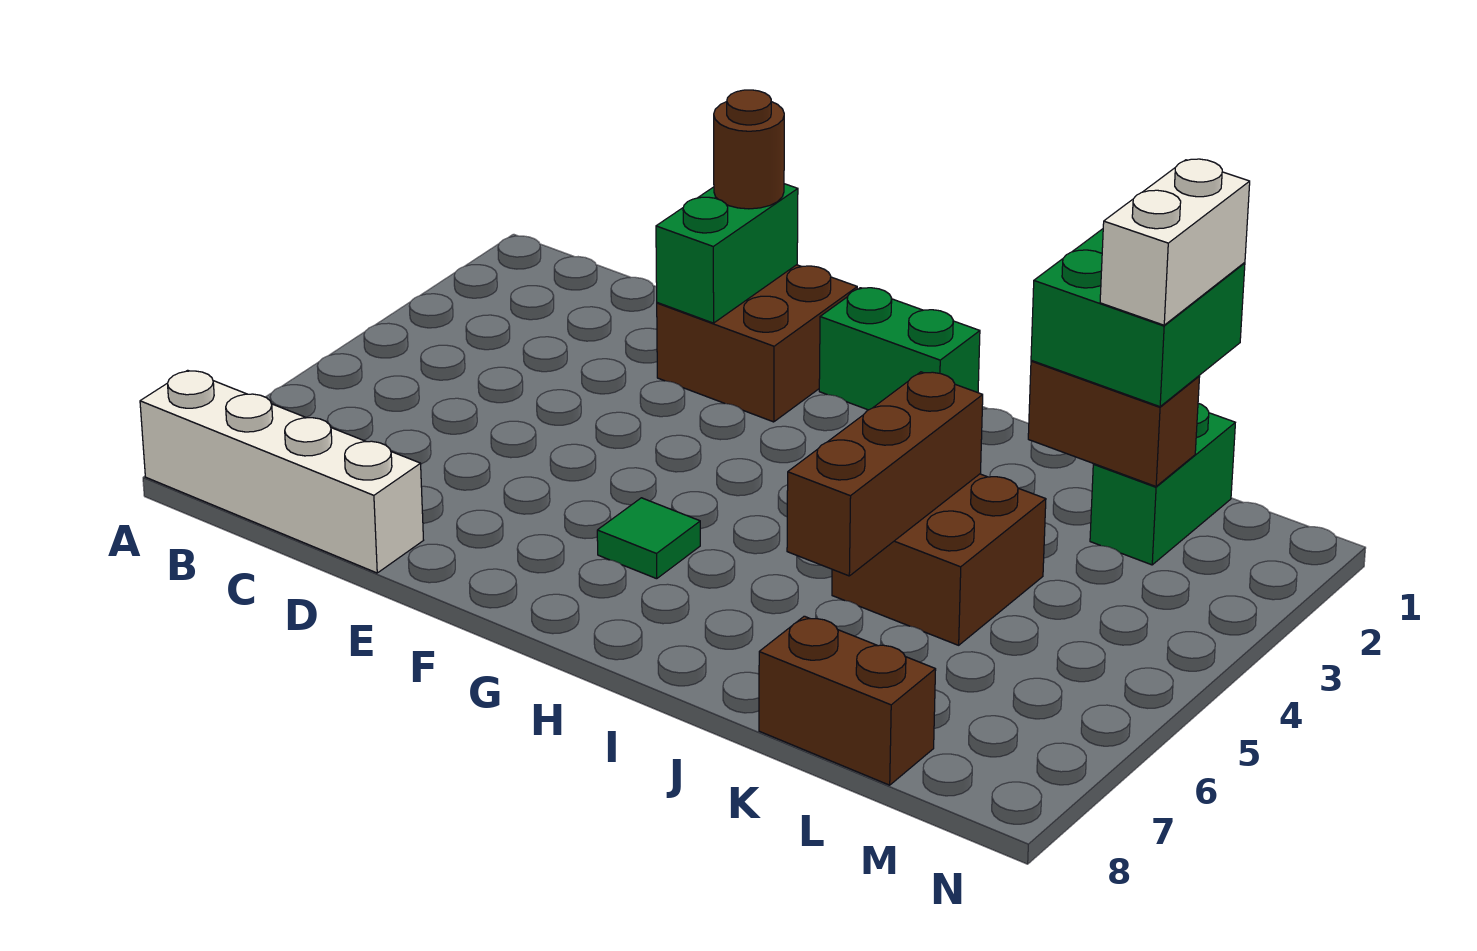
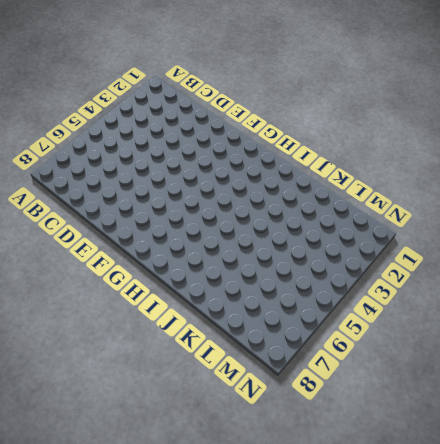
none -> white brick A8:D8 level 1
none -> brown brick E1:F2 level 1
none -> green brick G1:H1 level 1

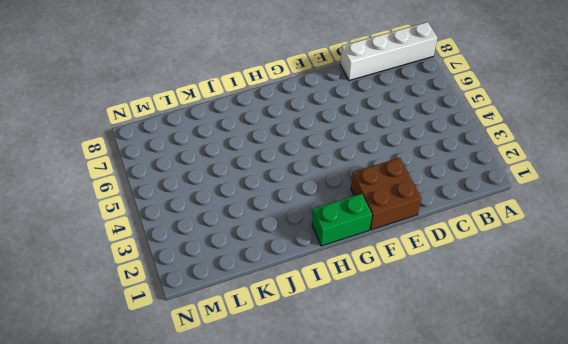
none -> green tile G6 level 1
none -> brown brick J4:K5 level 1
none -> brown brick K8:L8 level 1

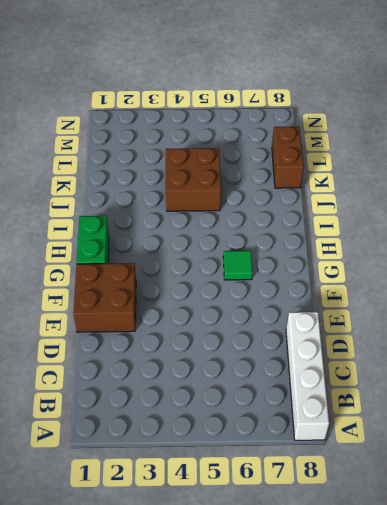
none -> green brick L1:L2 level 1
none -> green brick E1:E2 level 2
none -> brown brick J4:J6 level 2

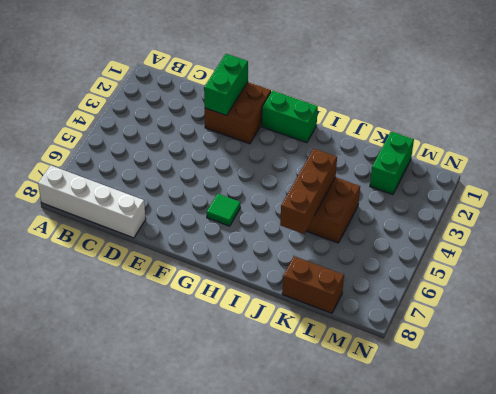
none -> brown brick K2:L2 level 2
none -> brown round brick E1 level 3
none -> green brick K1:L2 level 3

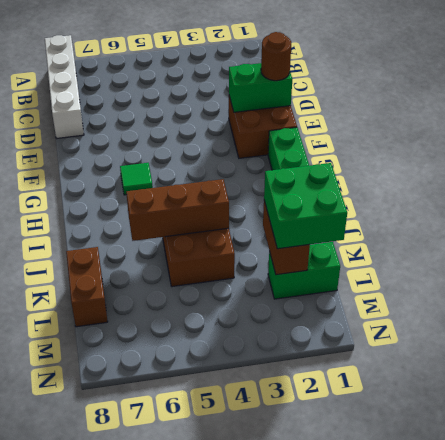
none -> white brick L1:L2 level 4

